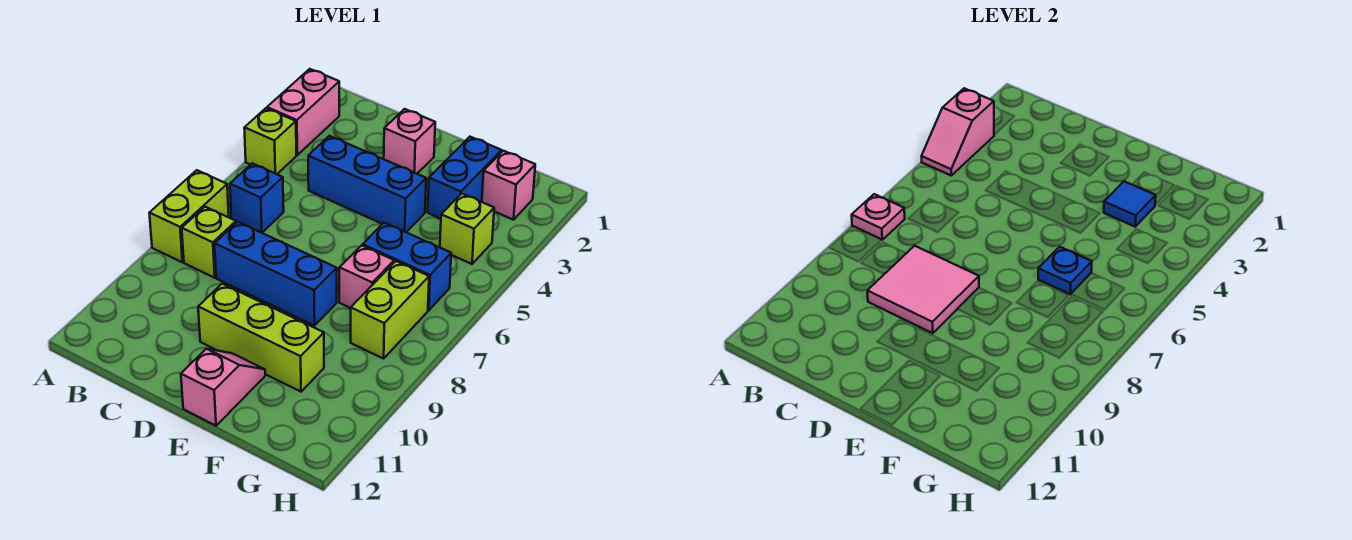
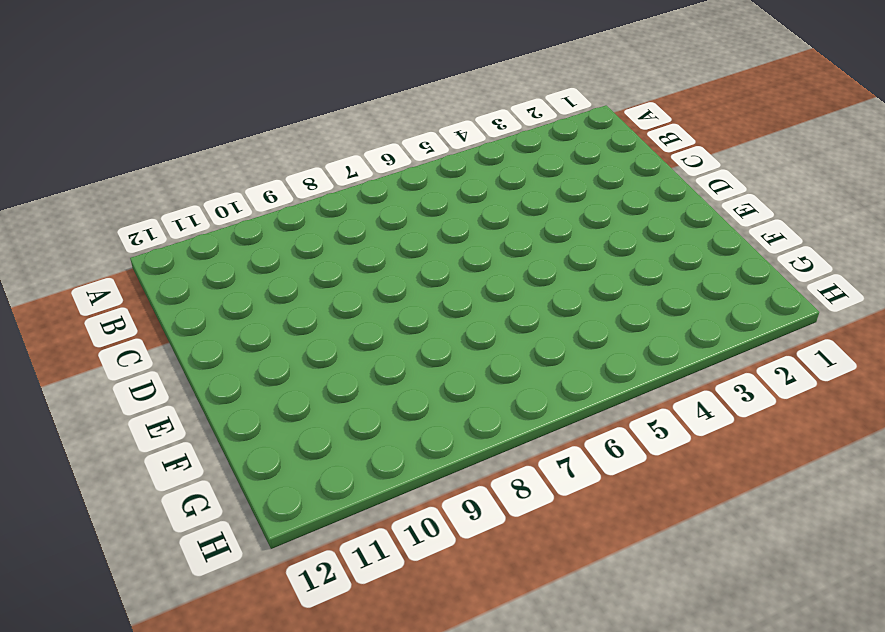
none -> pink brick A2:A3 level 1
none -> lime brick A4 level 1
none -> lime brick A7:A8 level 1

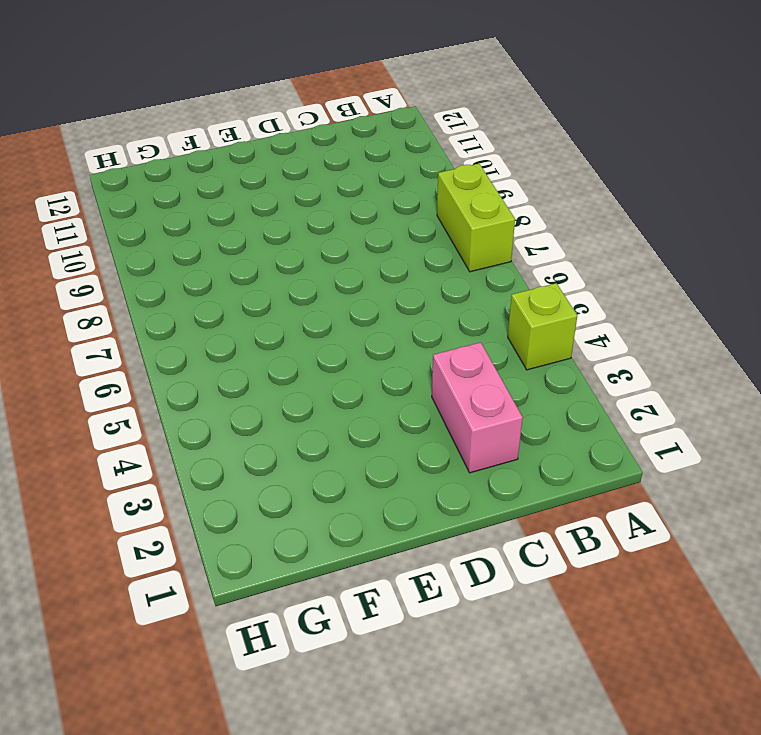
pink brick C2:C3 level 1 -> pink brick A2:A3 level 1
none -> blue brick B6 level 1
none -> lime brick B8 level 1
none -> blue brick C4:E4 level 1

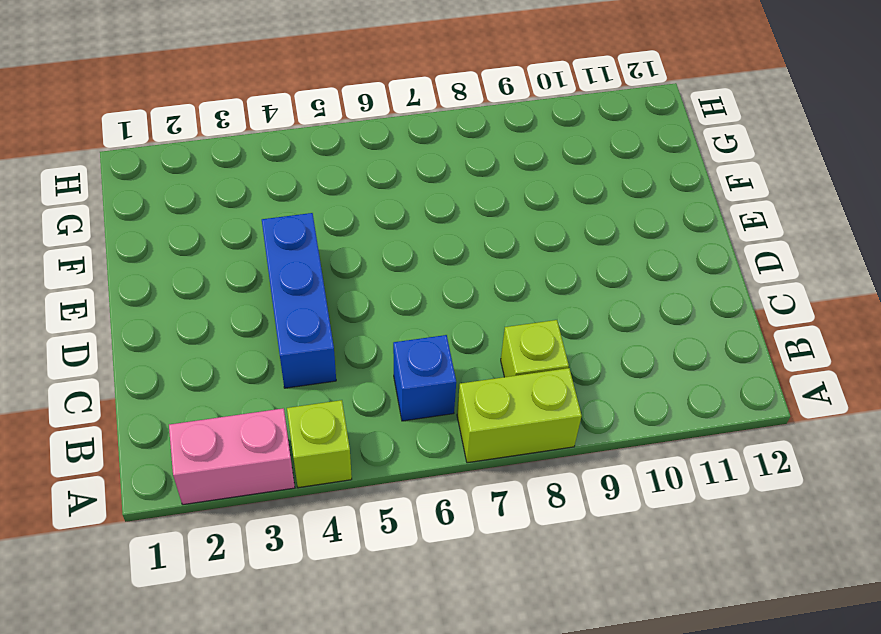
none -> blue brick C8:E8 level 1
none -> pink brick D2 level 1
none -> lime brick D10:F10 level 1

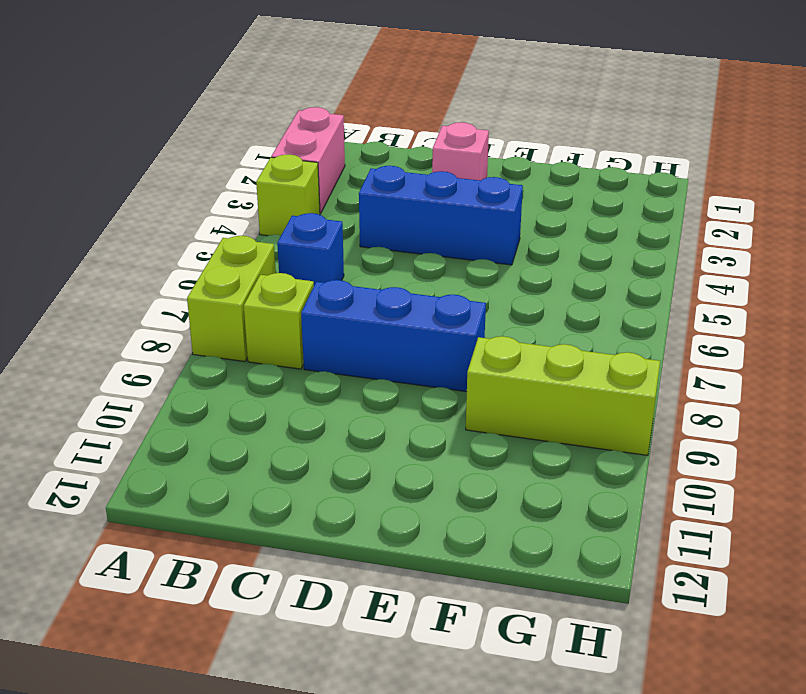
lime brick F9:H9 level 1 -> lime brick D10:F10 level 1
none -> pink slope E11:E12 level 1 top 12
none -> blue brick F2:F3 level 1
none -> blue brick F6:G6 level 1

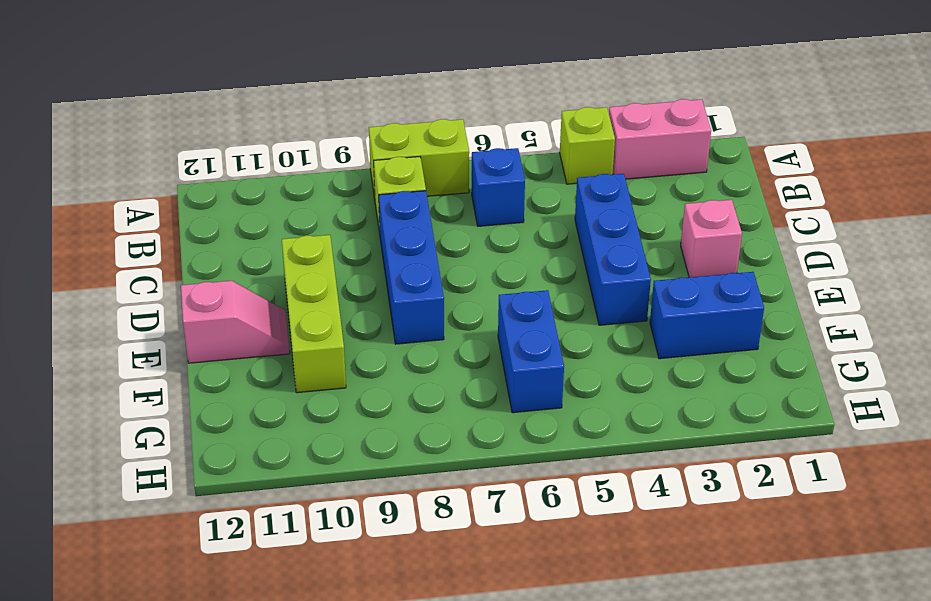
none -> pink brick F7 level 1
none -> pink brick G2 level 1
none -> lime brick G4 level 1

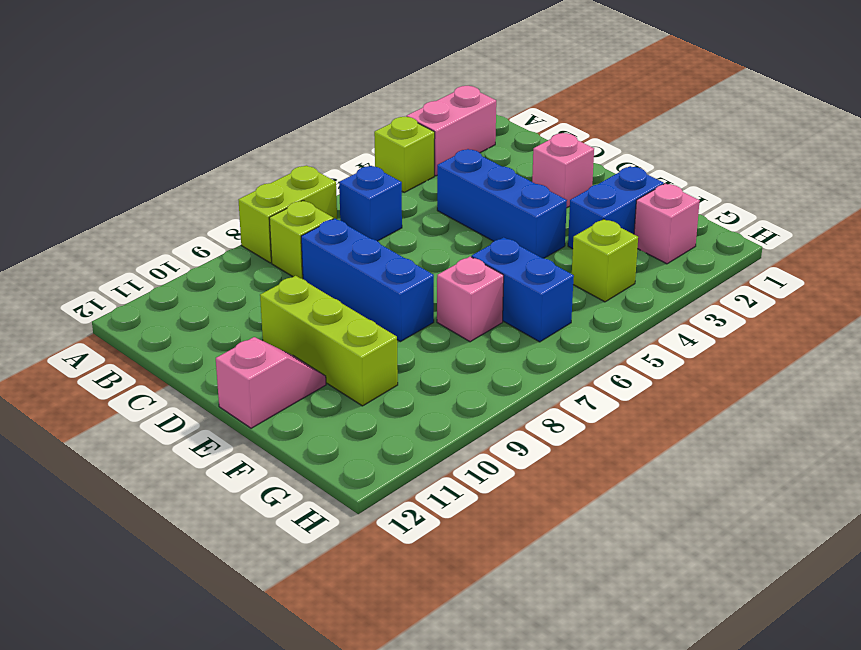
none -> lime brick G7:G8 level 1
none -> pink slope A3:A4 level 2 top 3
none -> pink plate A7 level 2

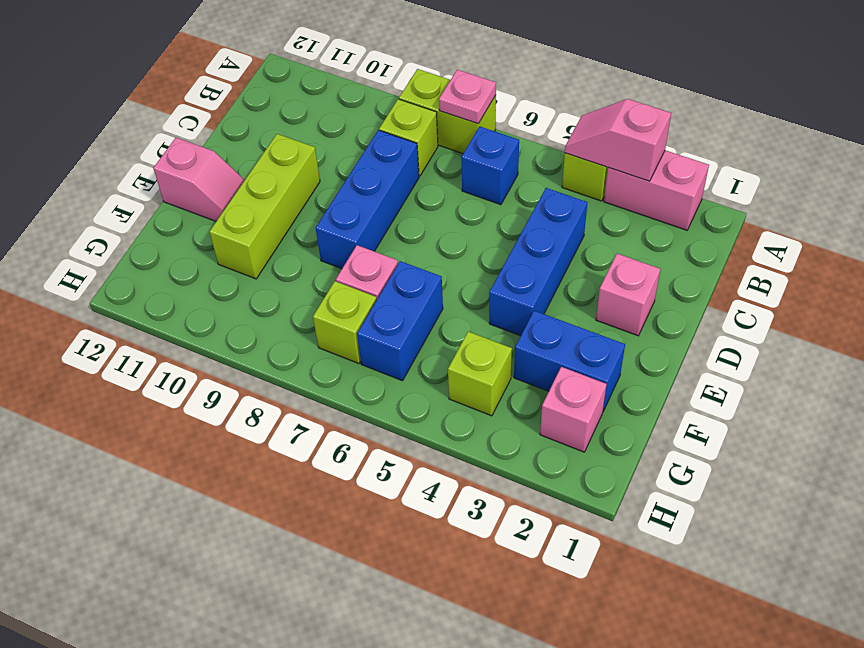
lime brick G7 level 1 -> lime brick G7:G8 level 1
none -> pink tile C8:D9 level 2
none -> blue tile F3 level 2
none -> blue plate F6 level 2

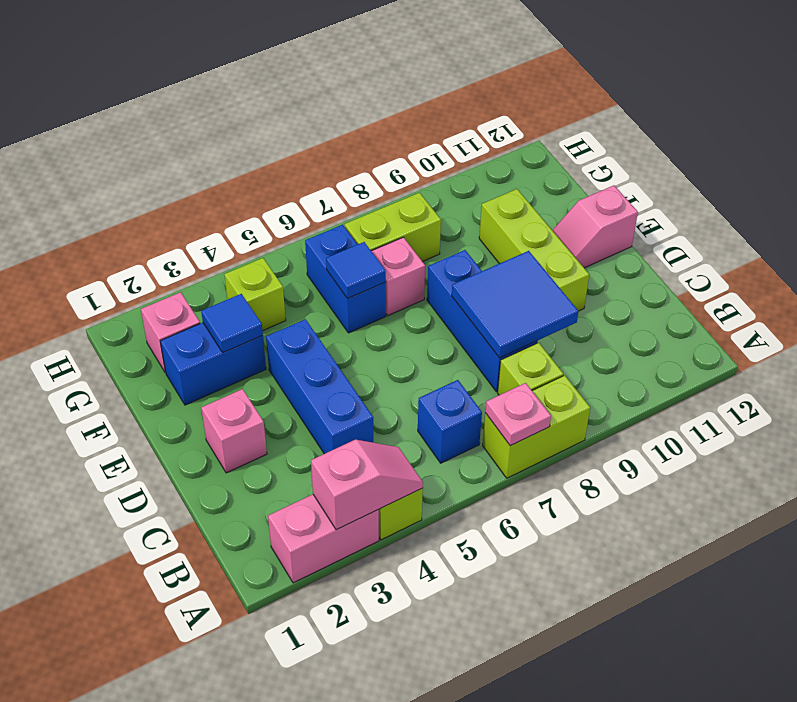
blue tile C8:D9 level 2 -> pink tile C8:D9 level 2
blue tile F6 level 2 -> blue plate F6 level 2

